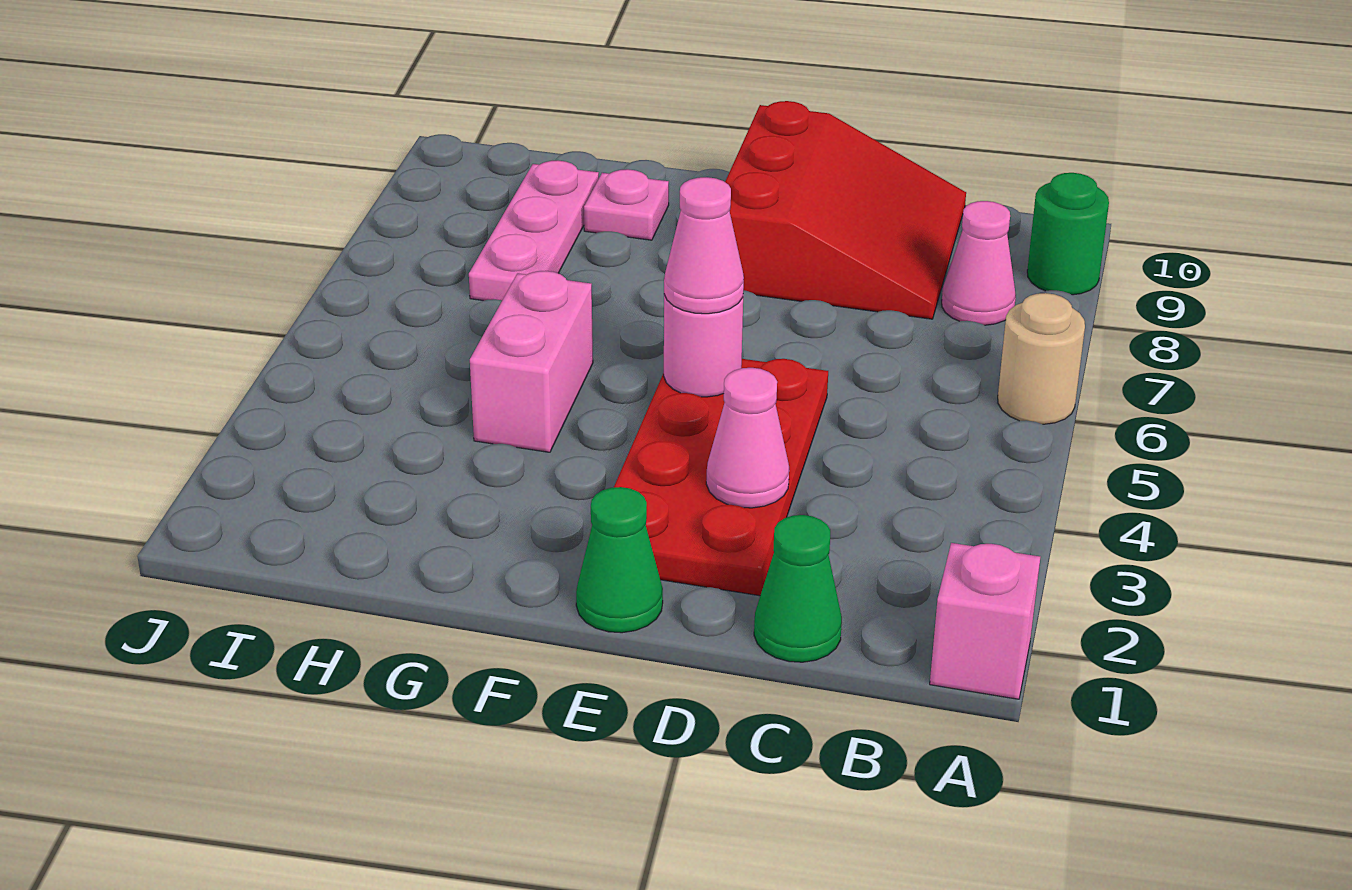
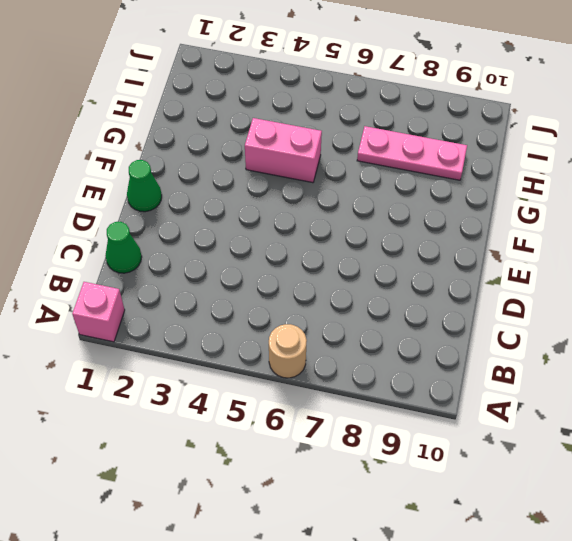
none -> green round brick A9 level 1
none -> pink cone B8 level 1
none -> red slope C8:E10 level 1 top E

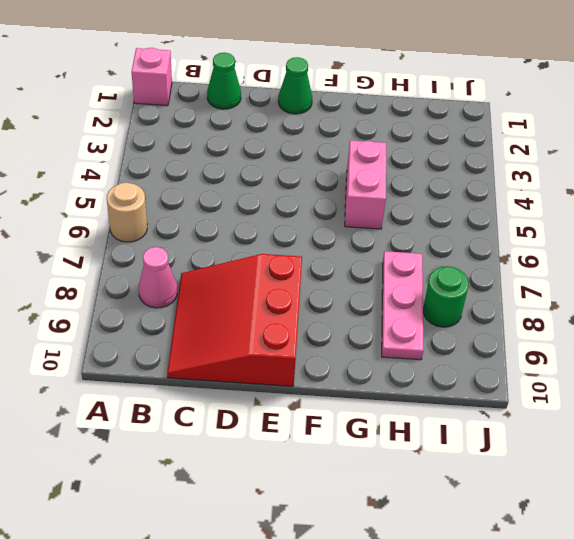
green round brick I8 level 1 -> green round brick A9 level 1
none -> red plate D2:E5 level 1
none -> pink plate G9 level 1
none -> pink cone D3 level 2

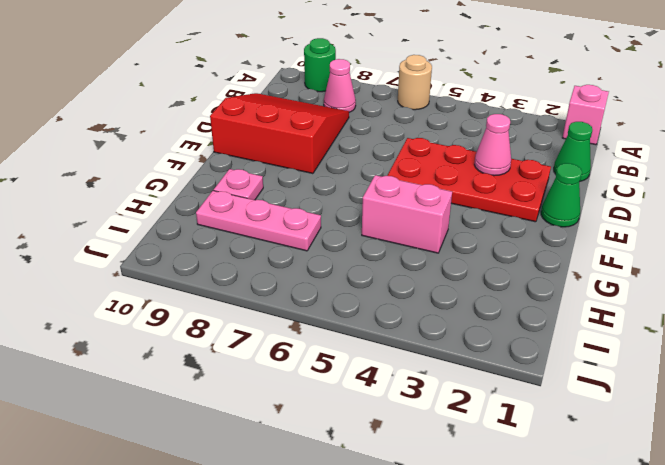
none -> pink round brick E5 level 2
none -> pink cone E5 level 3

